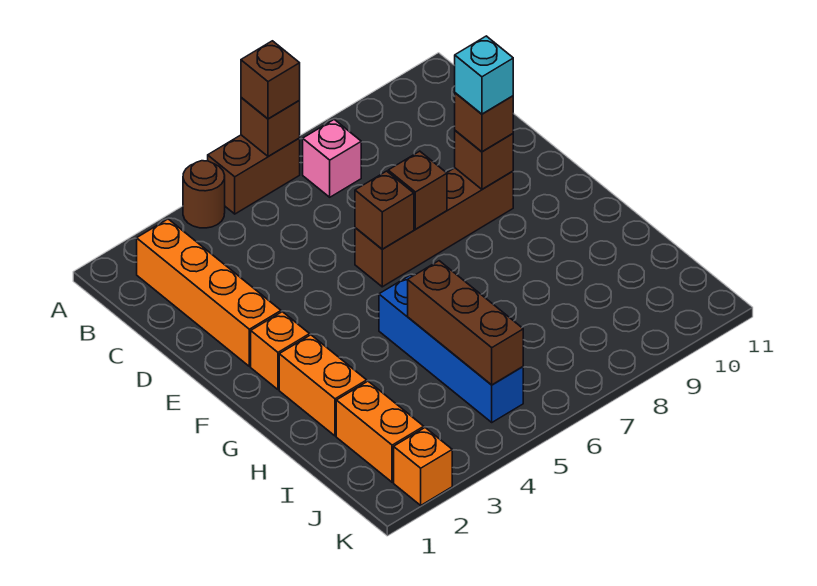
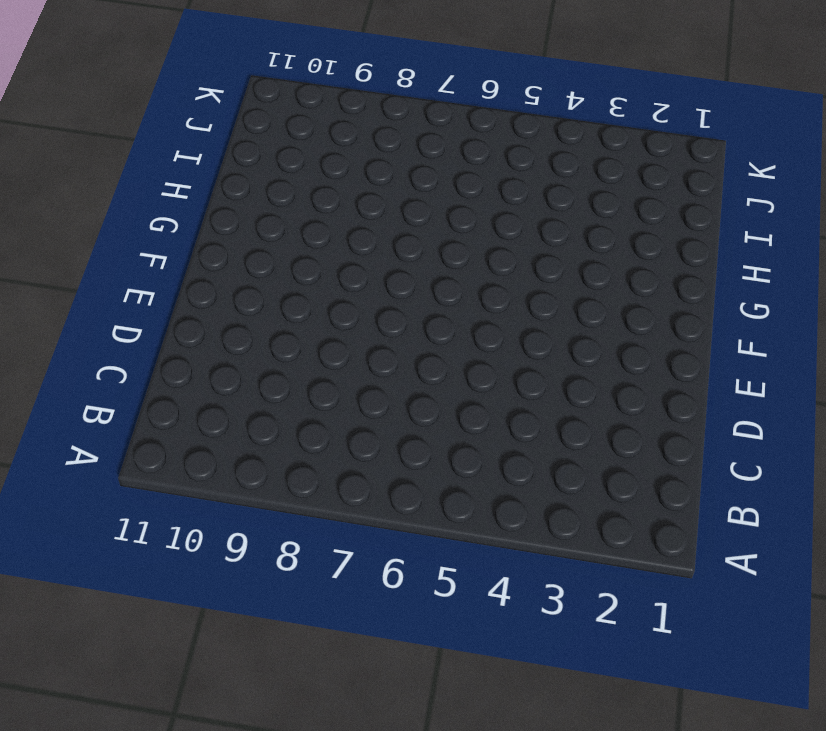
none -> brown round brick A4 level 1
none -> brown brick A5:A6 level 1
none -> orange brick B2:E2 level 1

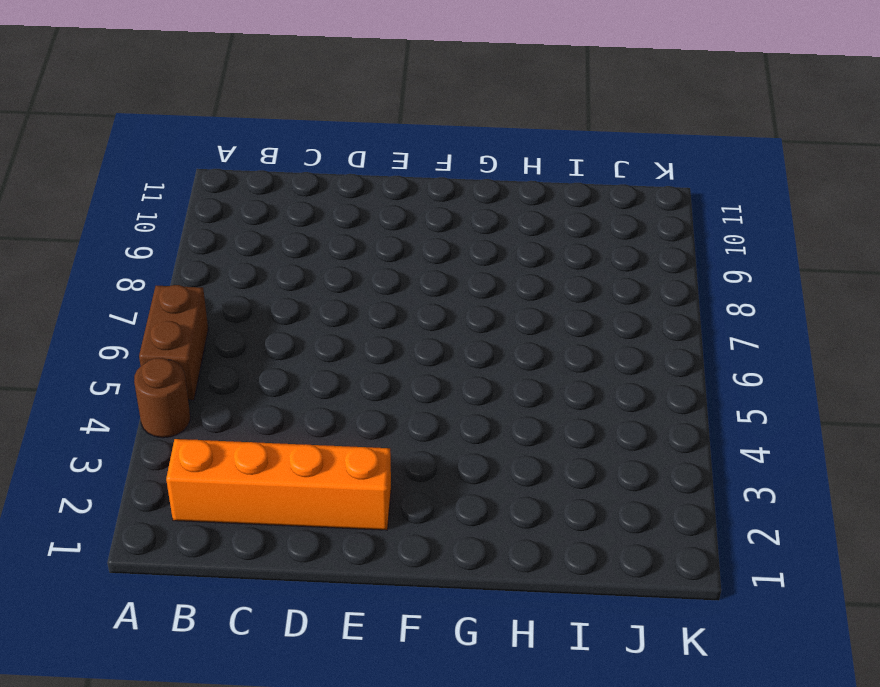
none -> pink brick B7 level 1
none -> brown brick E6:E9 level 1
none -> orange brick F2 level 1

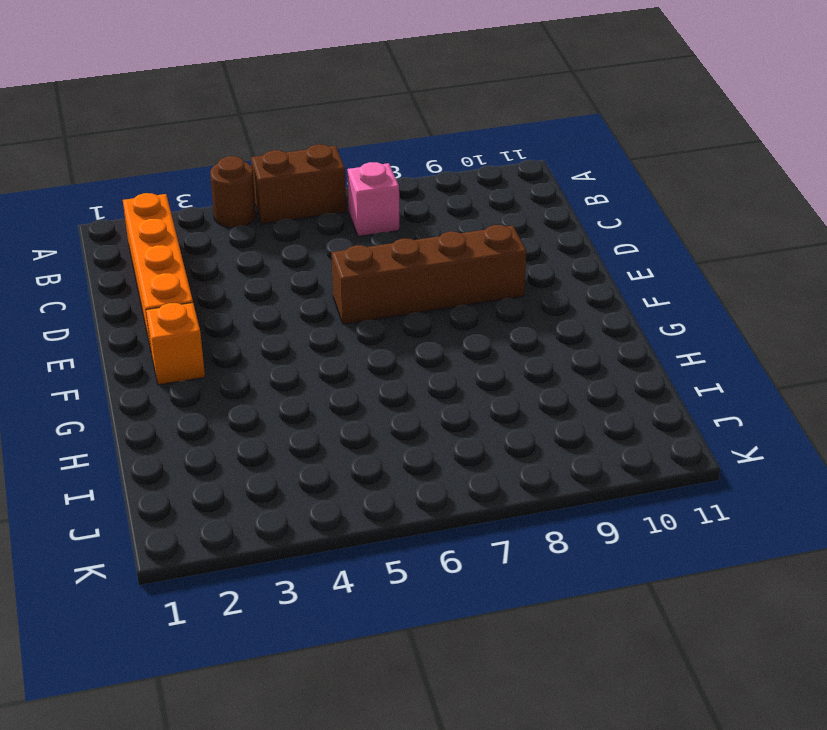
none -> orange brick G2:H2 level 1
none -> blue brick G5:J5 level 1
none -> orange brick I2:J2 level 1

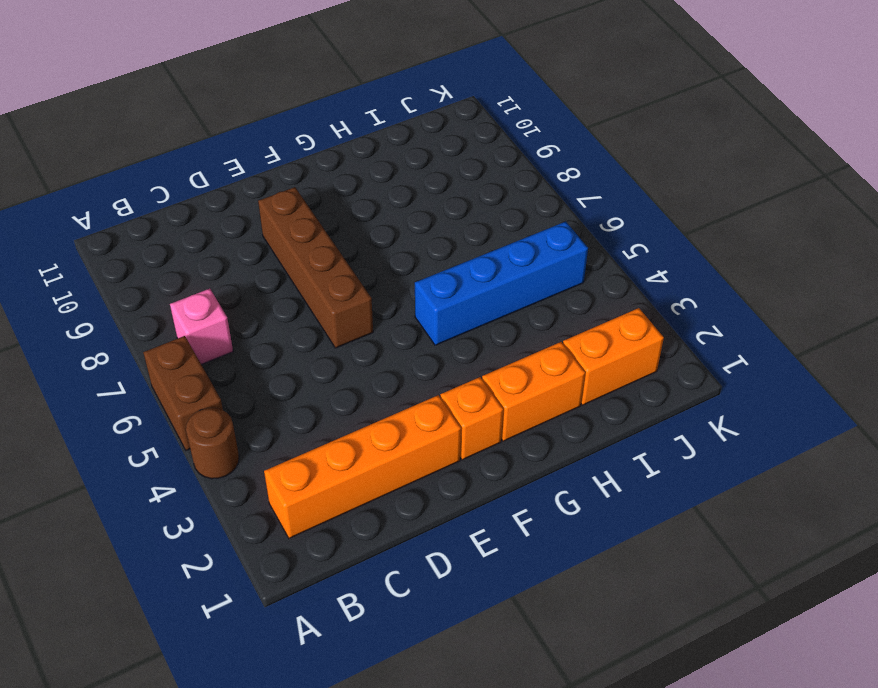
none -> orange brick K2 level 1
none -> brown brick A6 level 2
none -> brown brick E6 level 2

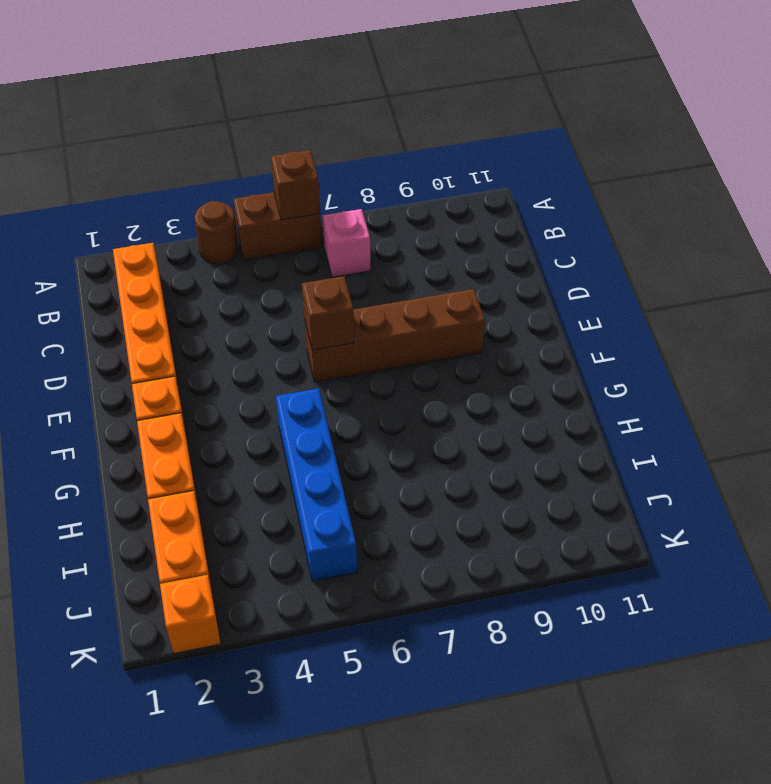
none -> brown brick E7 level 2
none -> brown brick E9 level 2
none -> brown brick H5:J5 level 2

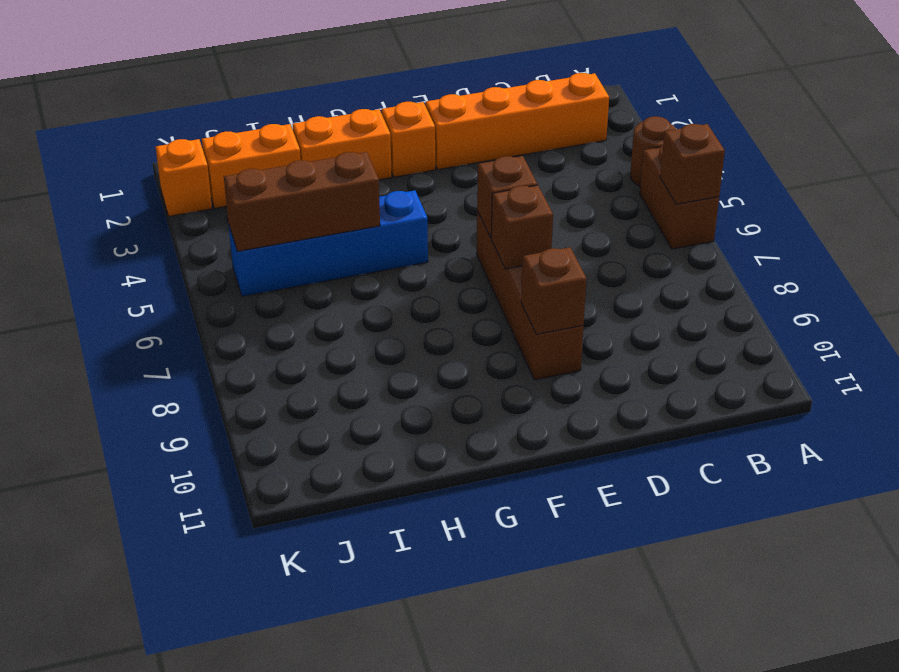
none -> pink brick B7 level 1
none -> brown brick A6 level 3
none -> brown brick E9 level 3

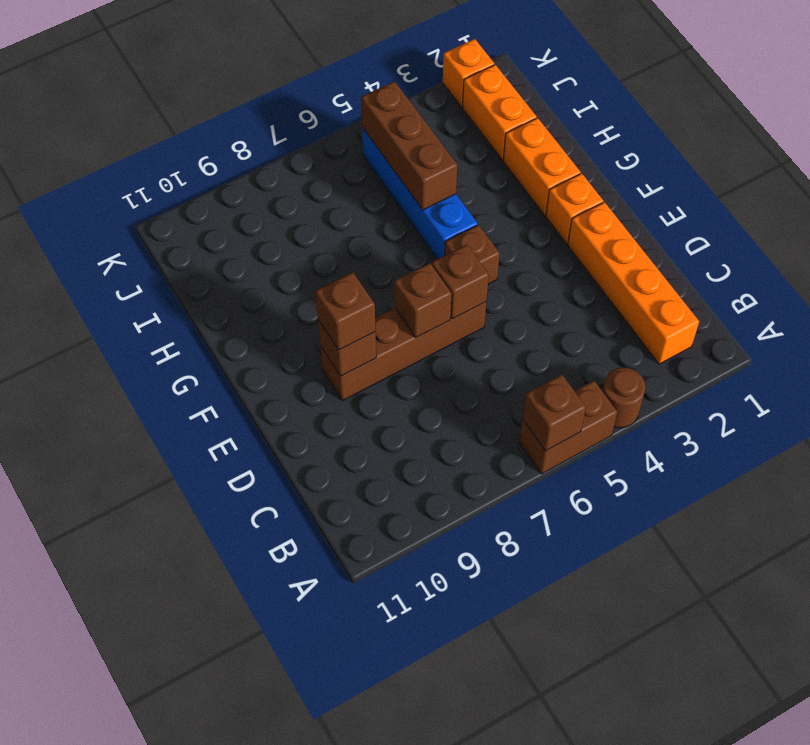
brown brick F5 level 1 -> brown brick A6 level 3
none -> pink brick B7 level 1
none -> cyan brick E9 level 4

